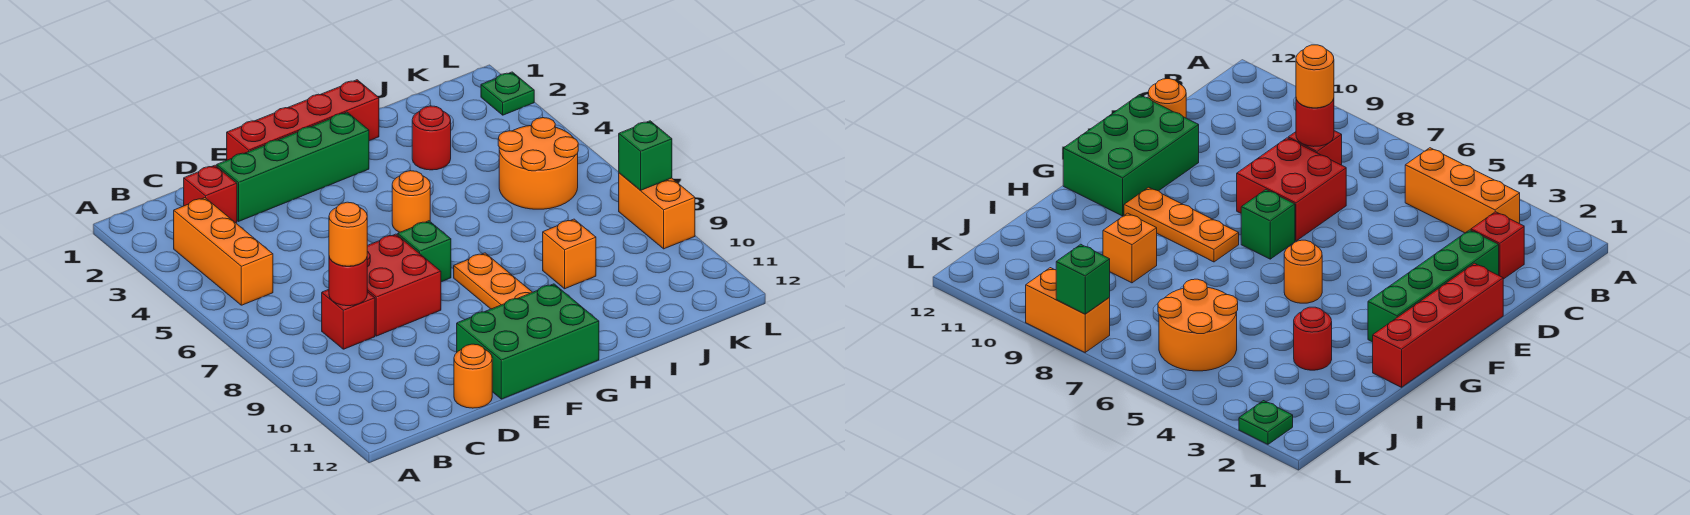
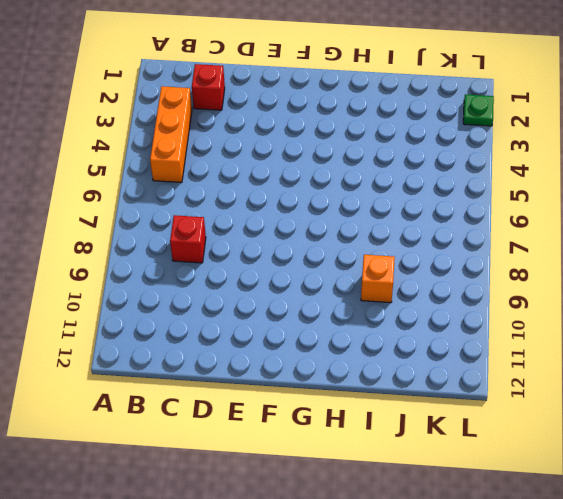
none -> green brick D2:G2 level 1
none -> red brick D7:E8 level 1
none -> orange round brick D12 level 1

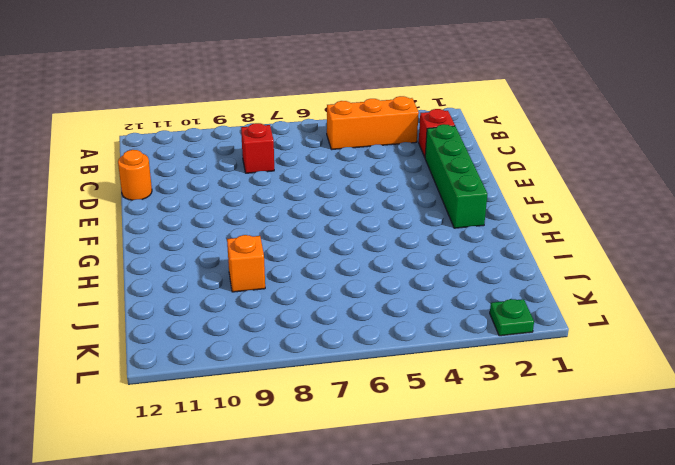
none -> red brick D7:E8 level 1
none -> red brick E1:H1 level 1
none -> green brick E11:G12 level 1

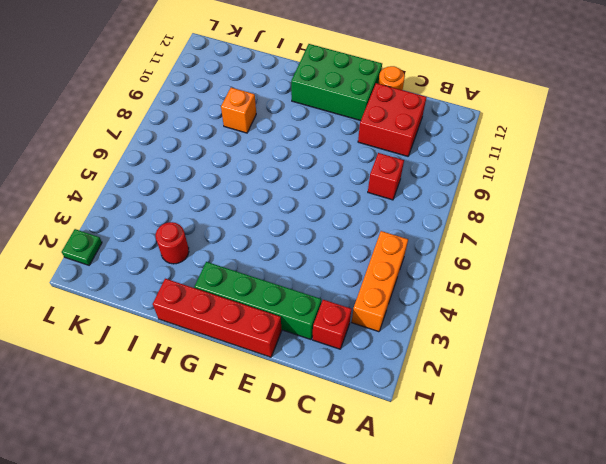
red brick C10:D11 level 1 -> red brick D7:E8 level 1
none -> green brick F7 level 1
none -> orange round brick G5 level 1
none -> orange plate G8:G10 level 1

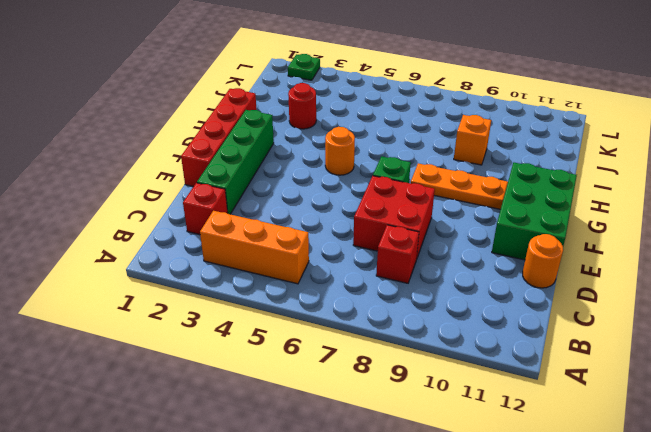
none -> orange round brick J5:K6 level 1
none -> orange brick L8:L9 level 1
none -> red round brick C8 level 2

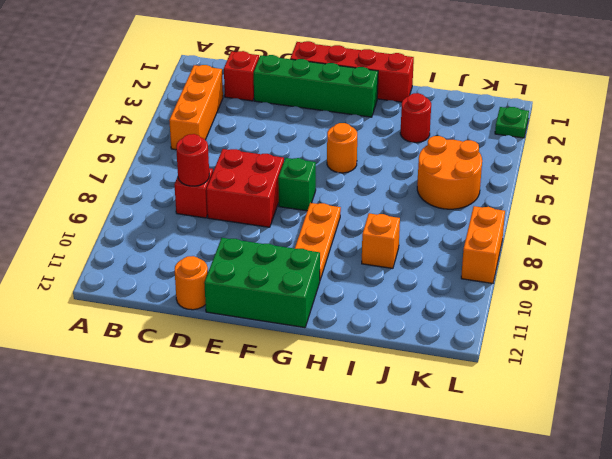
none -> green brick L8 level 2
none -> orange round brick C8 level 3

